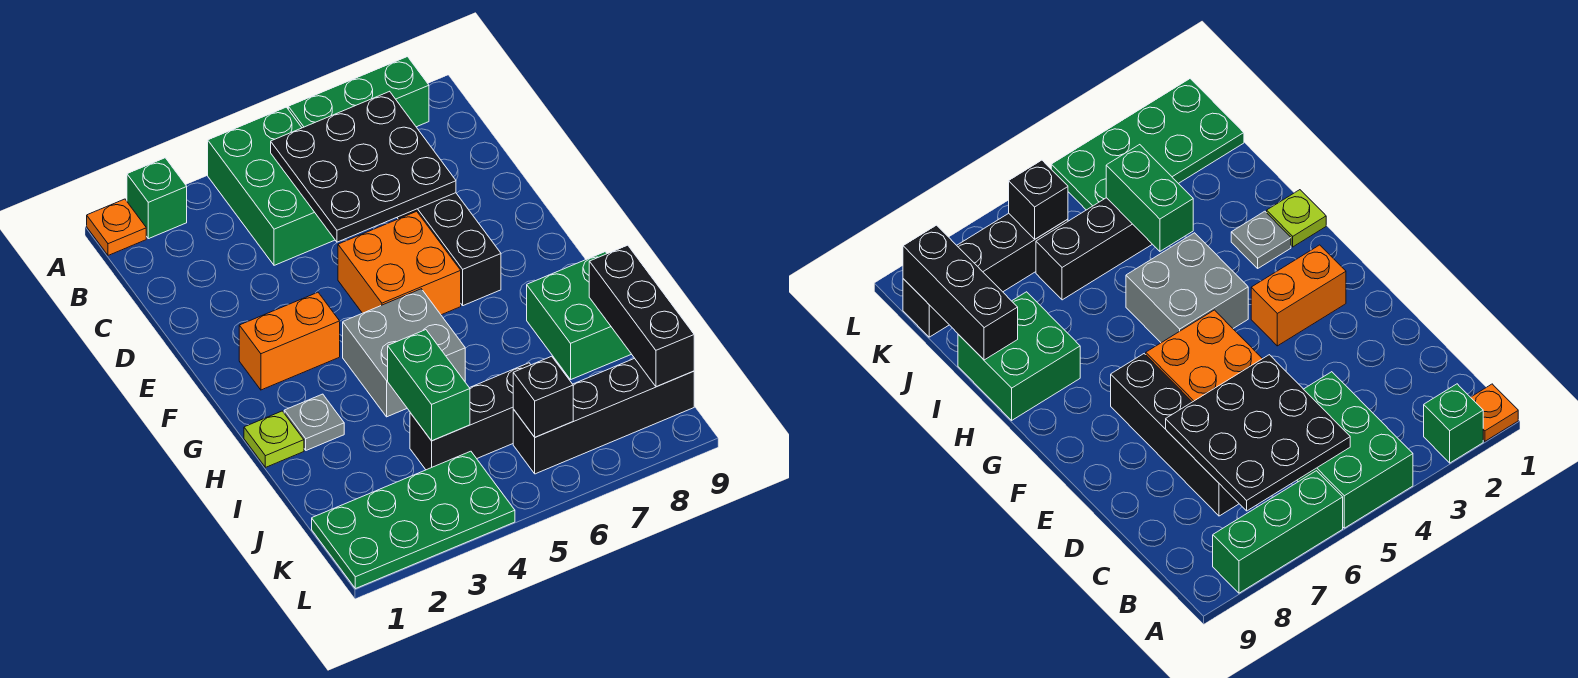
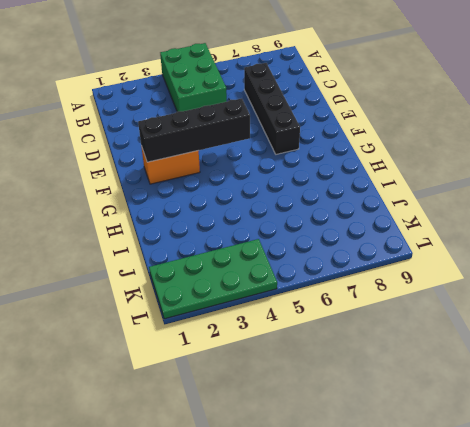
black brick F2:F5 level 2 -> black brick K6:K9 level 1
none -> orange plate A1 level 1
none -> green brick A2 level 1
none -> green brick A6:A8 level 1

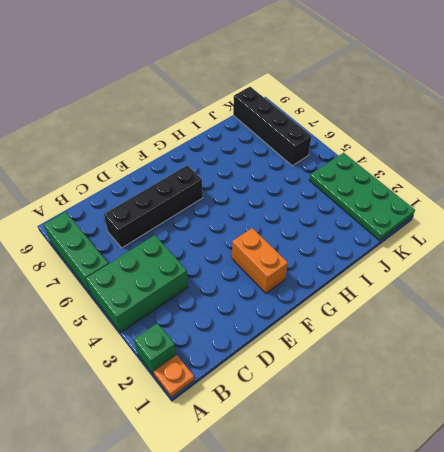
none -> orange brick E5:F6 level 1
none -> grey brick G4:H5 level 1
none -> lime plate H1 level 1

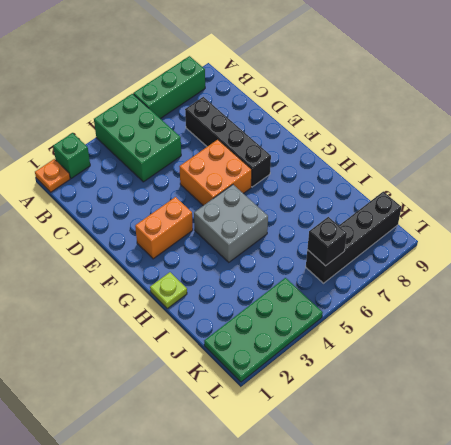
none -> grey plate H2 level 1
none -> green brick H8:I9 level 1
none -> black brick J4:J6 level 1

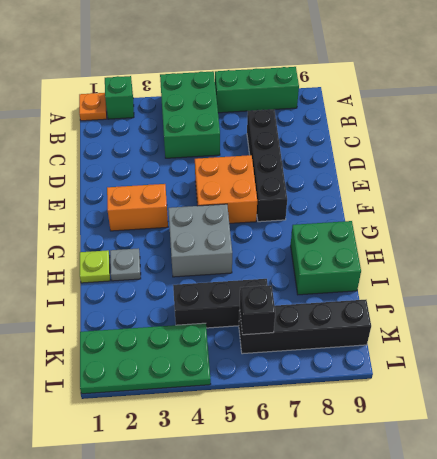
none -> black plate B5:D7 level 2
none -> green brick I4:J4 level 2
none -> black brick I9:K9 level 2

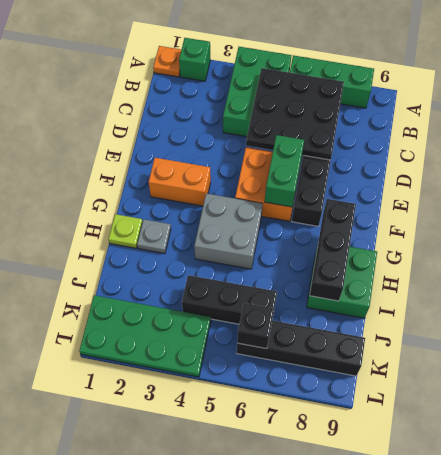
green brick E6:F6 level 2 -> green brick I4:J4 level 2
black brick G8:I8 level 2 -> black brick I9:K9 level 2

